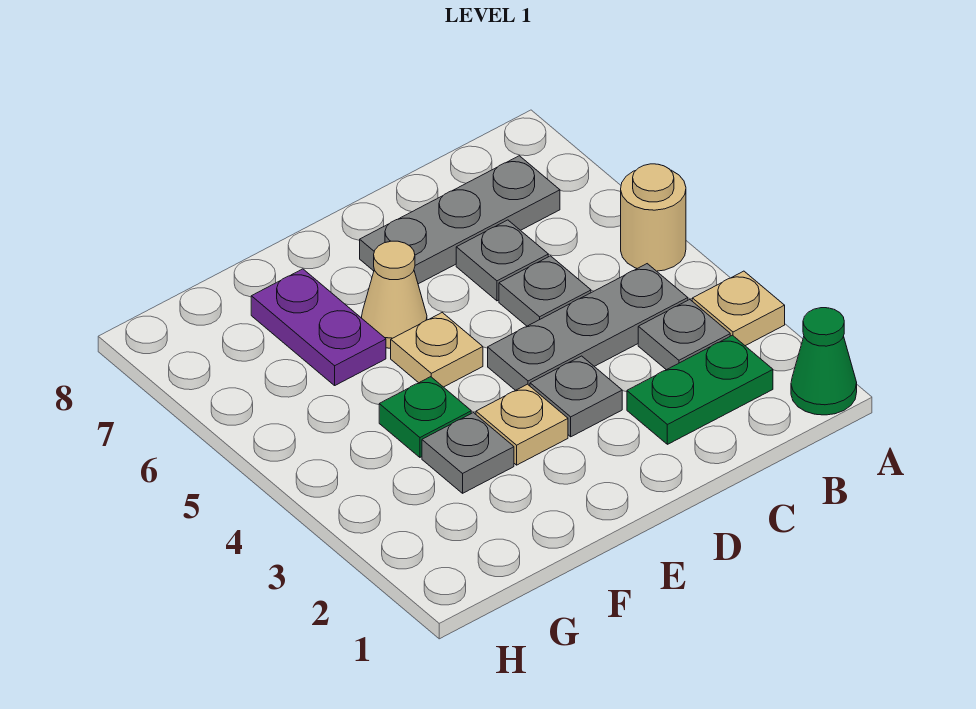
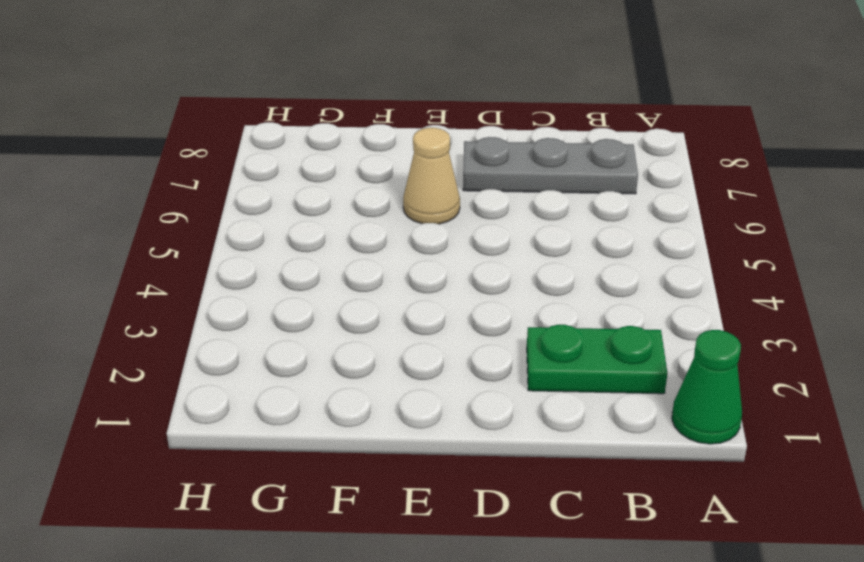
none -> tan plate A3 level 1
none -> tan round brick A5 level 1
none -> grey plate B3 level 1

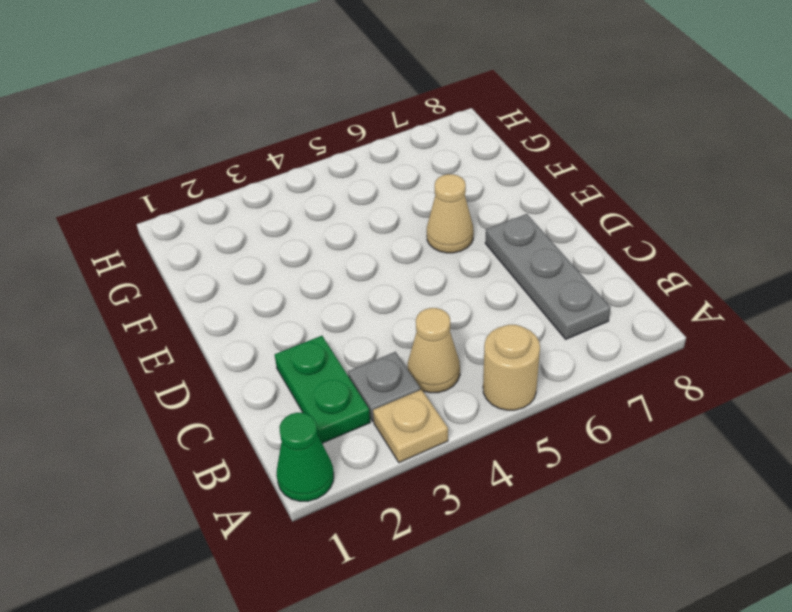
tan cone B4 level 1 -> grey plate B4:D4 level 1
none -> grey plate C5 level 1
none -> grey plate C6 level 1
none -> grey plate D3 level 1

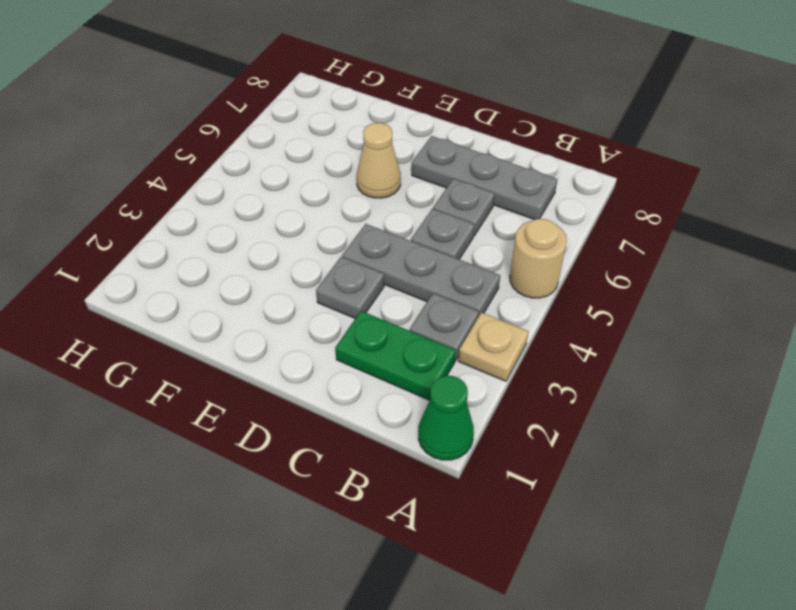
none -> tan plate E3 level 1
none -> tan plate E5 level 1
none -> grey plate F3 level 1

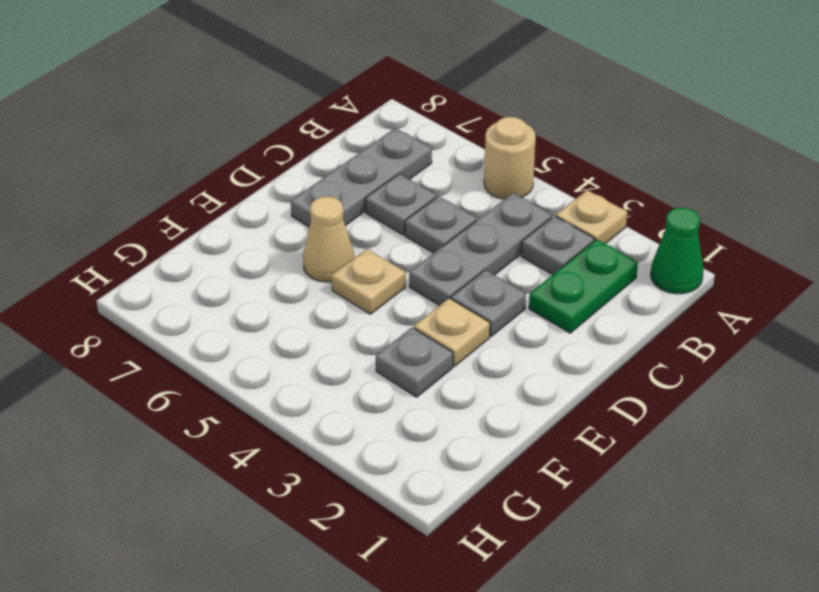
none -> green plate F4 level 1
none -> purple plate F6:F7 level 1

